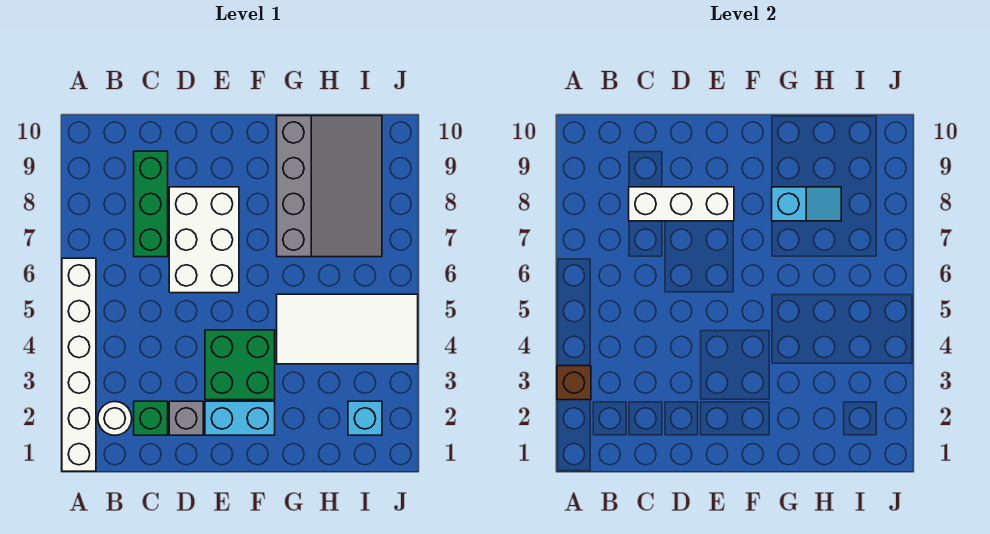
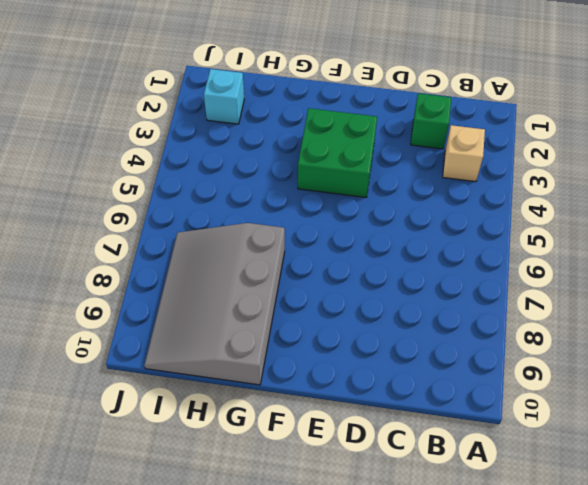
tan brick B3 level 1 -> none
none -> white brick A1:A6 level 1
none -> white round brick B2 level 1
none -> green brick C7:C9 level 1

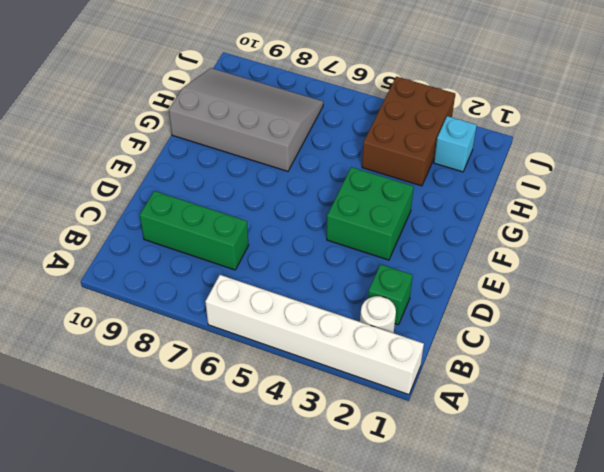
brown brick H3:J4 level 1 -> white tile G4:J5 level 1
none -> grey brick D2 level 1
none -> white brick D6:E8 level 1
none -> cyan brick E2:F2 level 1

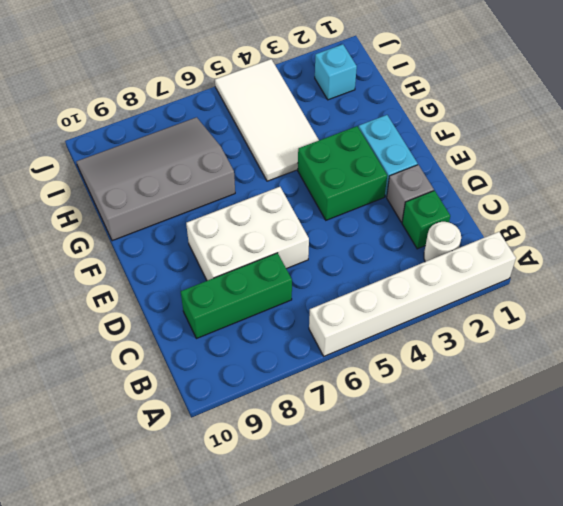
none -> brown brick A3 level 2
none -> white brick C8:E8 level 2
none -> cyan slope G8:H8 level 2 top G

